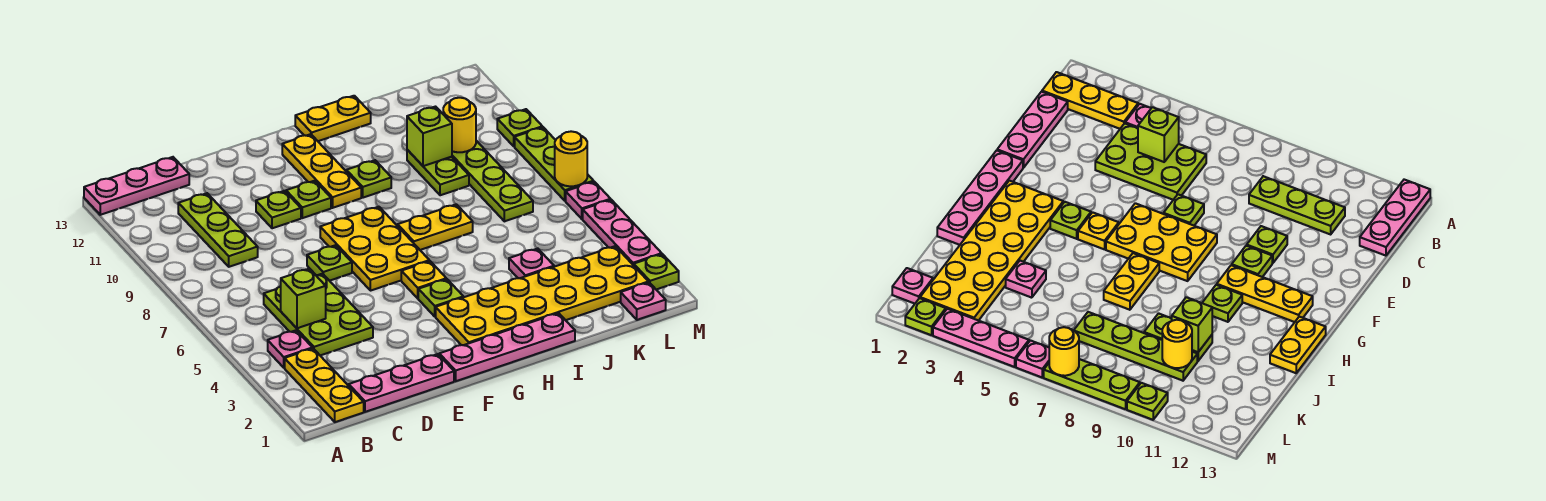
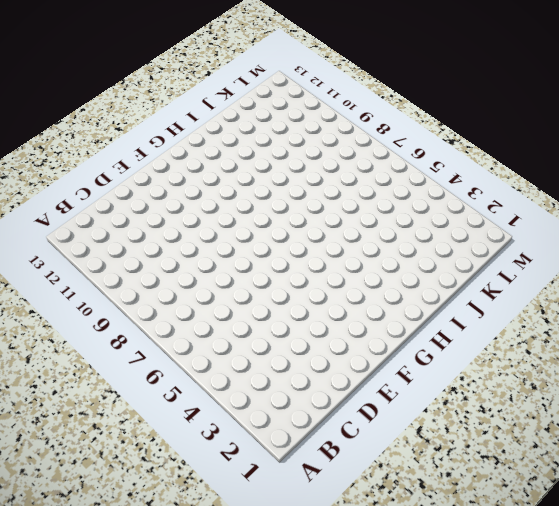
none -> pink plate A13:C13 level 1
none -> yellow plate B1:B3 level 1
none -> pink plate B4 level 1
none -> pink plate C1:E1 level 1

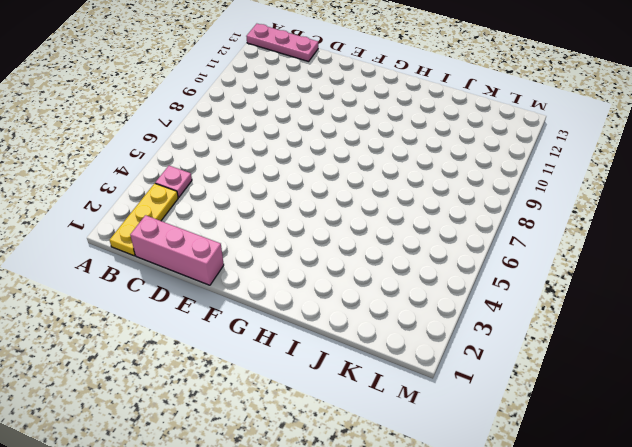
pink brick C1:E1 level 1 -> pink plate C1:E1 level 1
none -> lime plate C4:D6 level 1
none -> lime plate C9:C11 level 1
none -> lime plate E7 level 1
none -> lime plate E10 level 1

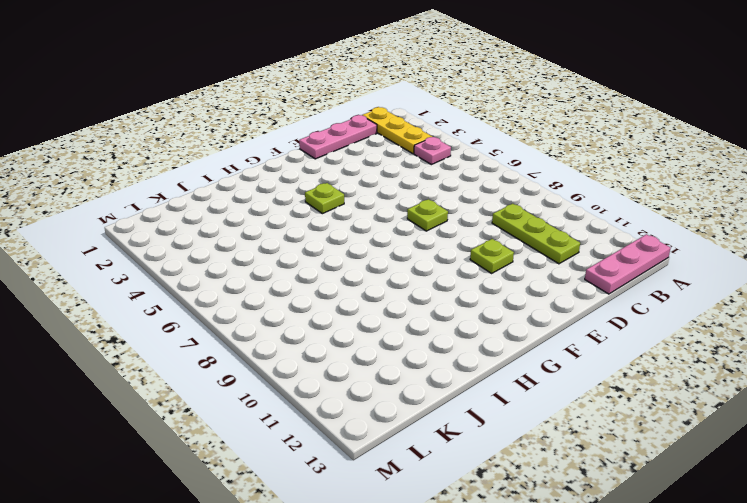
none -> lime plate C4:D6 level 1
none -> pink plate F1:I1 level 1
none -> yellow plate F6:G8 level 1
none -> lime plate F10 level 1

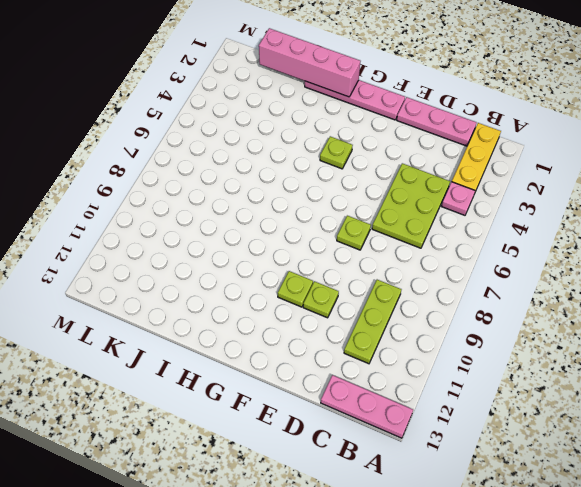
pink brick H1:K1 level 2 -> none
none -> yellow plate F6:G8 level 1
none -> yellow plate G2:L3 level 1
none -> yellow plate G5 level 1
none -> yellow plate G10:G12 level 1

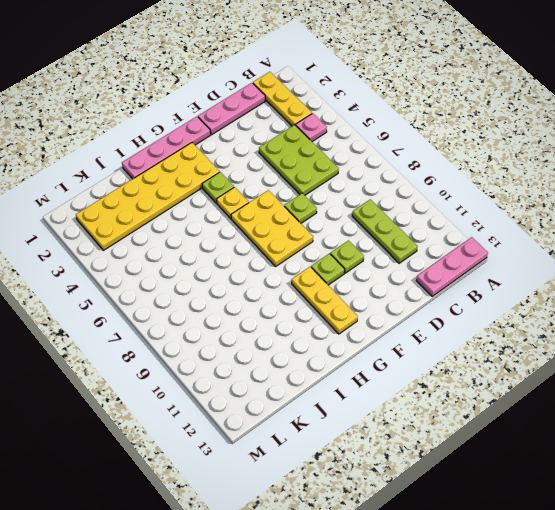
none -> yellow plate H7:I7 level 1
none -> lime plate H10 level 1
none -> yellow plate H13:I13 level 1
none -> pink plate J4 level 1

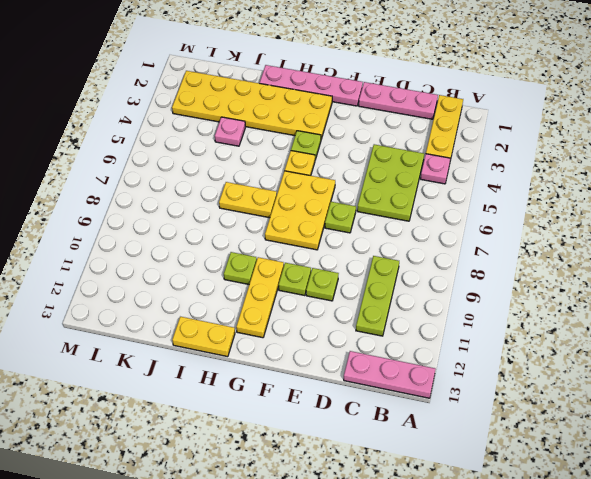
none -> lime plate J9:J10 level 1
none -> lime plate K7:K10 level 1
none -> pink plate L1 level 1
none -> lime plate M2 level 1

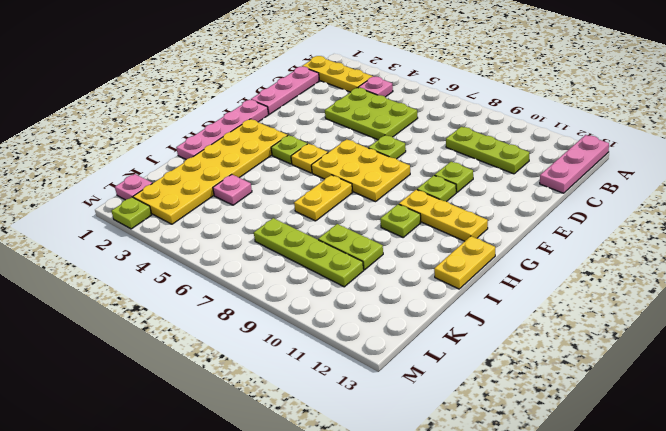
none -> pink plate M3:M5 level 1
none -> pink plate M6 level 1
none -> lime plate M7:M9 level 1
none -> lime plate M10 level 1

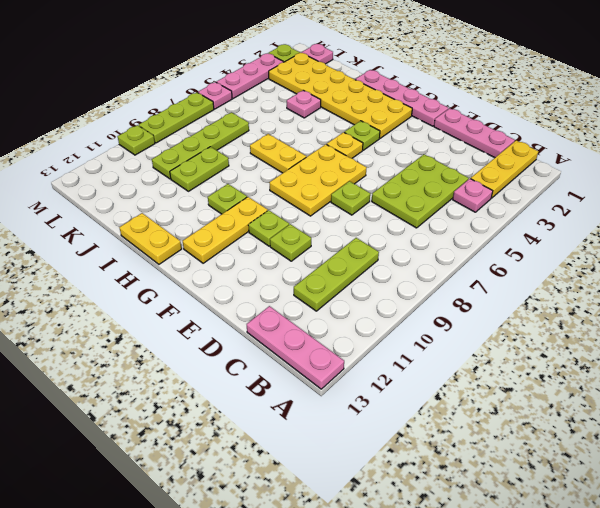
none -> lime brick C5 level 2
none -> lime brick J10 level 2
none -> yellow round brick K10 level 2
none -> yellow round brick M7 level 2

